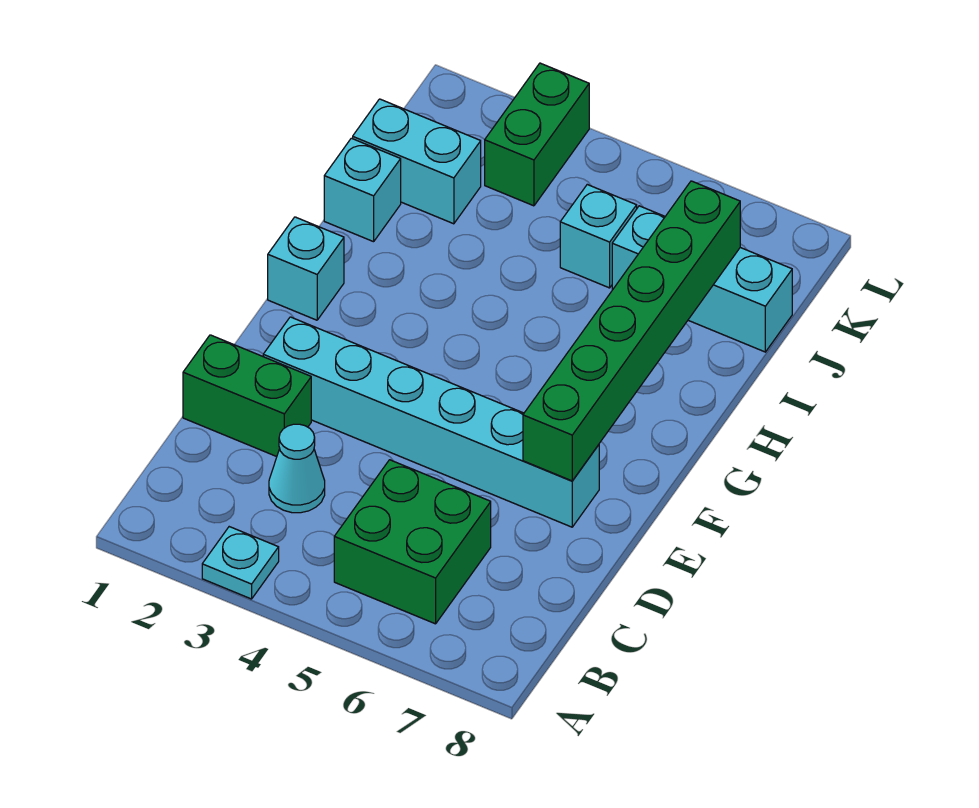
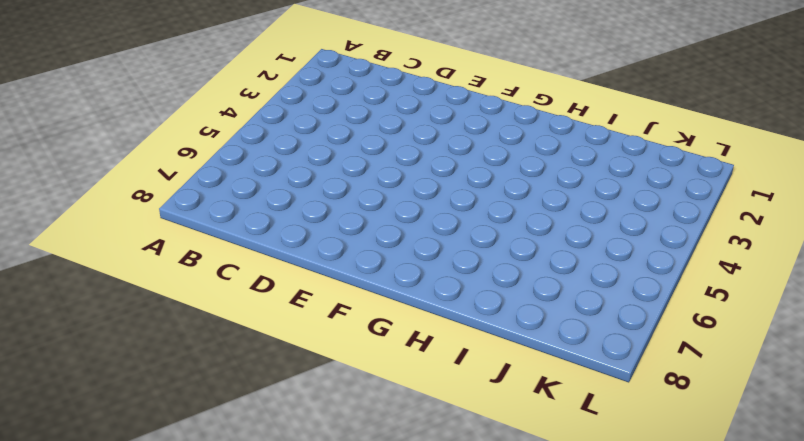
none -> cyan plate A3 level 1
none -> green brick B5:C6 level 1
none -> cyan cone C3 level 1

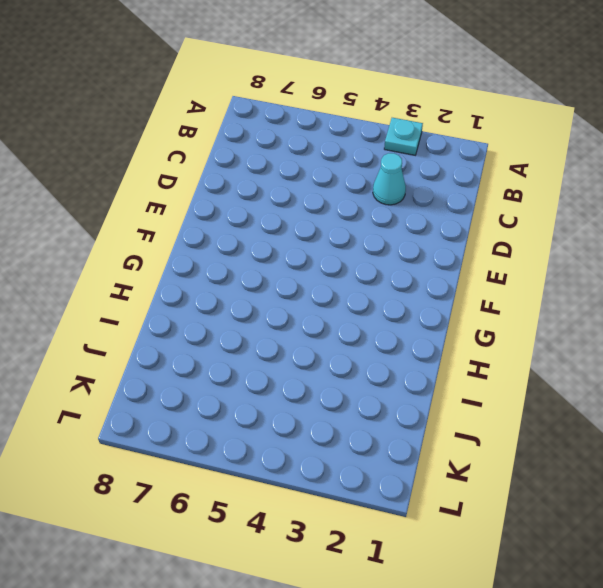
none -> green brick B5:C6 level 1
none -> green brick D1:D2 level 1
none -> cyan brick E2:E7 level 1

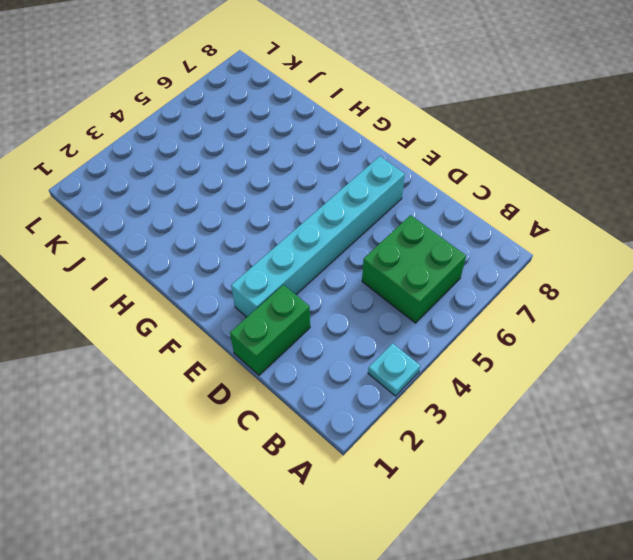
none -> cyan cone C3 level 1
none -> cyan brick G1 level 1
none -> cyan brick I1 level 1

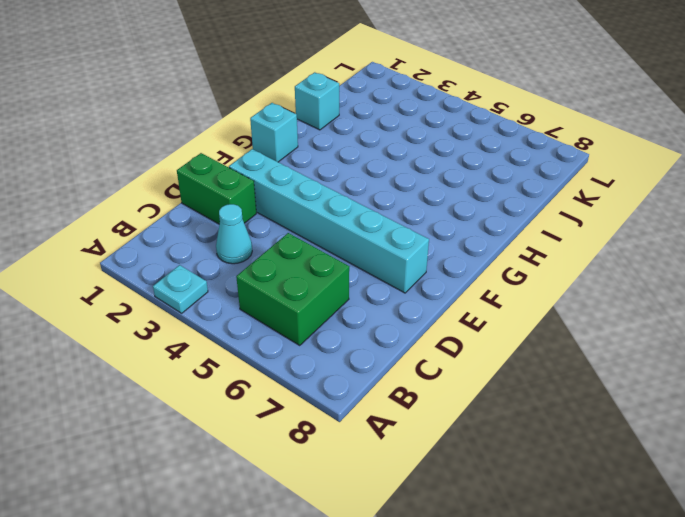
none -> cyan brick J1:J2 level 1
none -> cyan brick J5 level 1
none -> cyan brick J6:J8 level 1

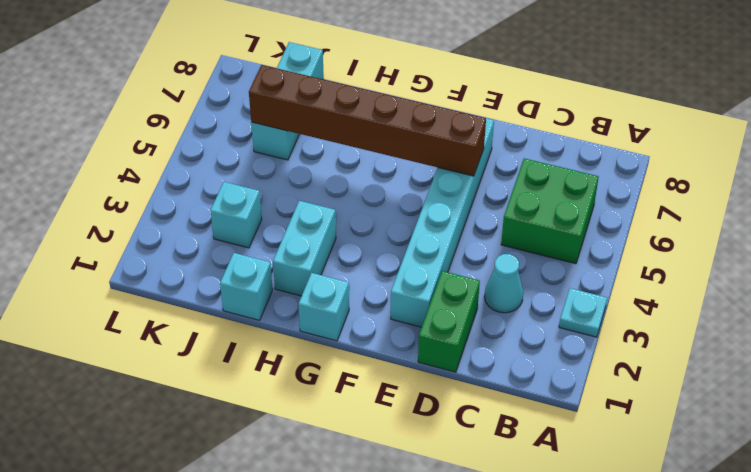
brown brick E6:J6 level 2 -> none
cyan brick H2:H3 level 1 -> cyan brick J1:J2 level 1
cyan brick J3 level 1 -> cyan brick J5 level 1
none -> green brick K3:L3 level 1
none -> green brick E7:J7 level 2

